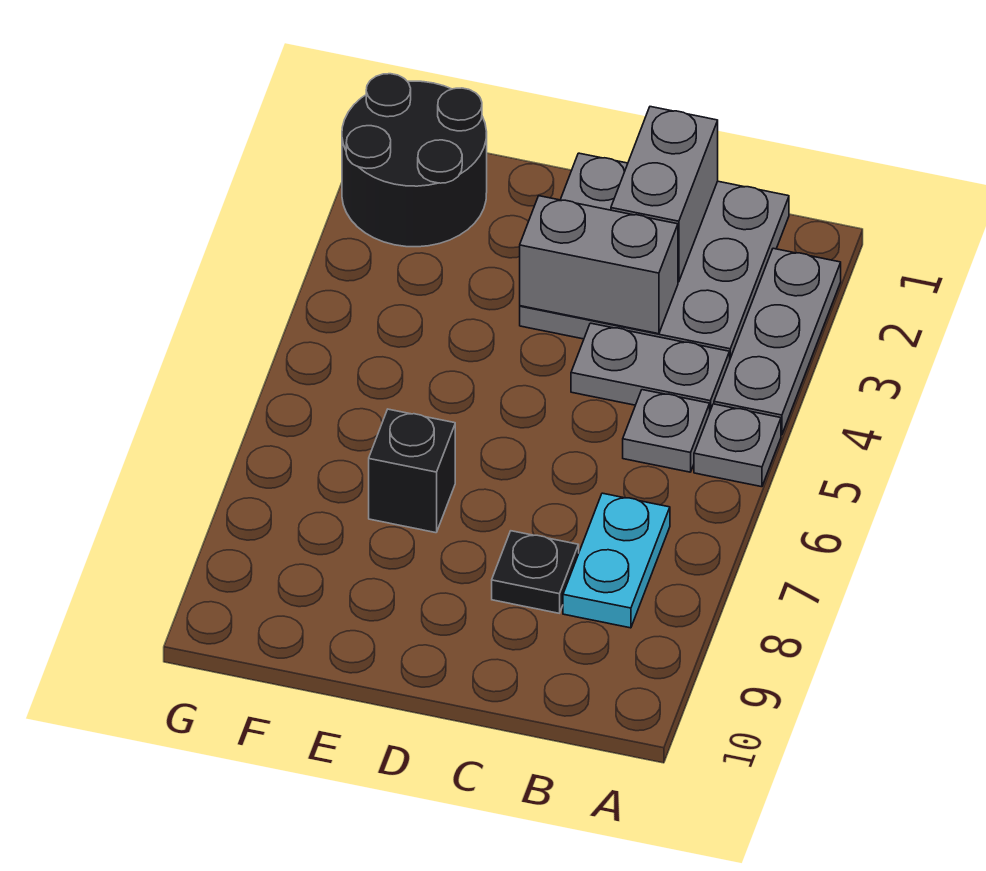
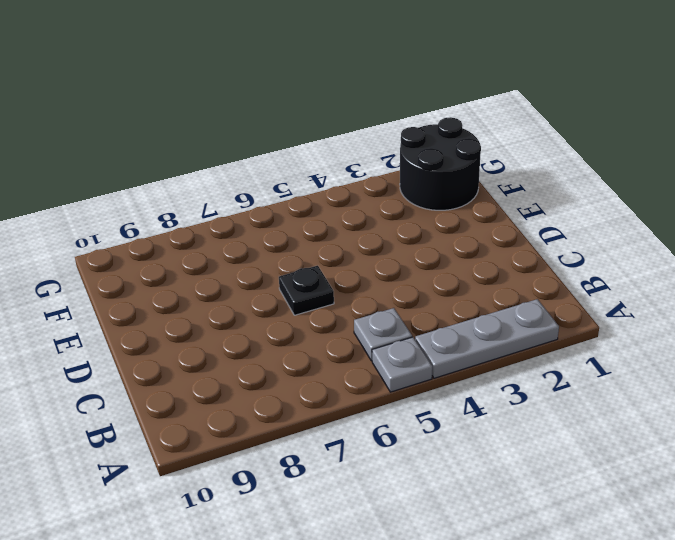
black plate D6 level 1 -> black plate C8 level 1
none -> grey plate B1:D3 level 1
none -> grey plate B4:C4 level 1

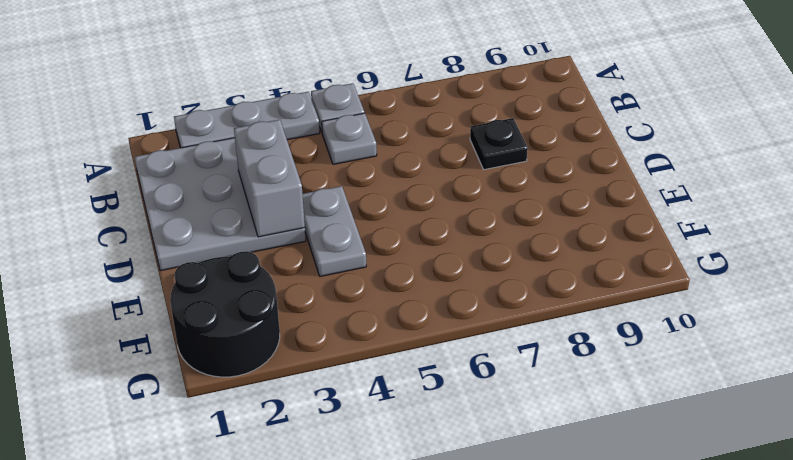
grey plate D4:E4 level 1 -> grey plate B4:C4 level 1
none -> cyan plate B7:B8 level 1
none -> black brick E7 level 1

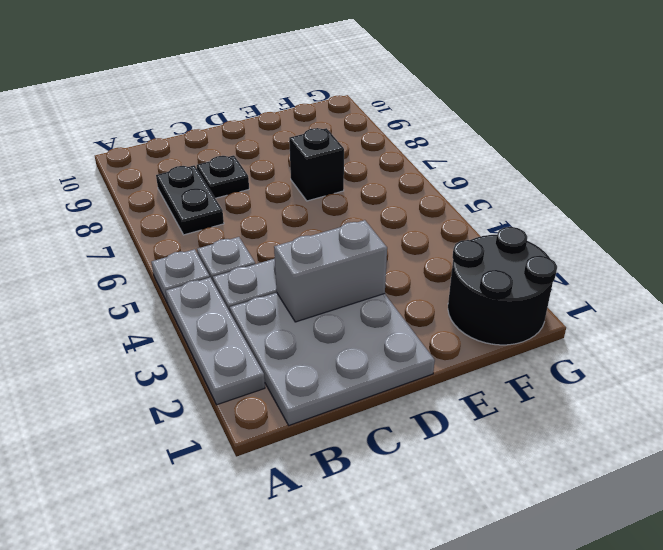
black plate B7:B8 level 1 -> cyan plate B7:B8 level 1
none -> grey brick C1:C2 level 2

